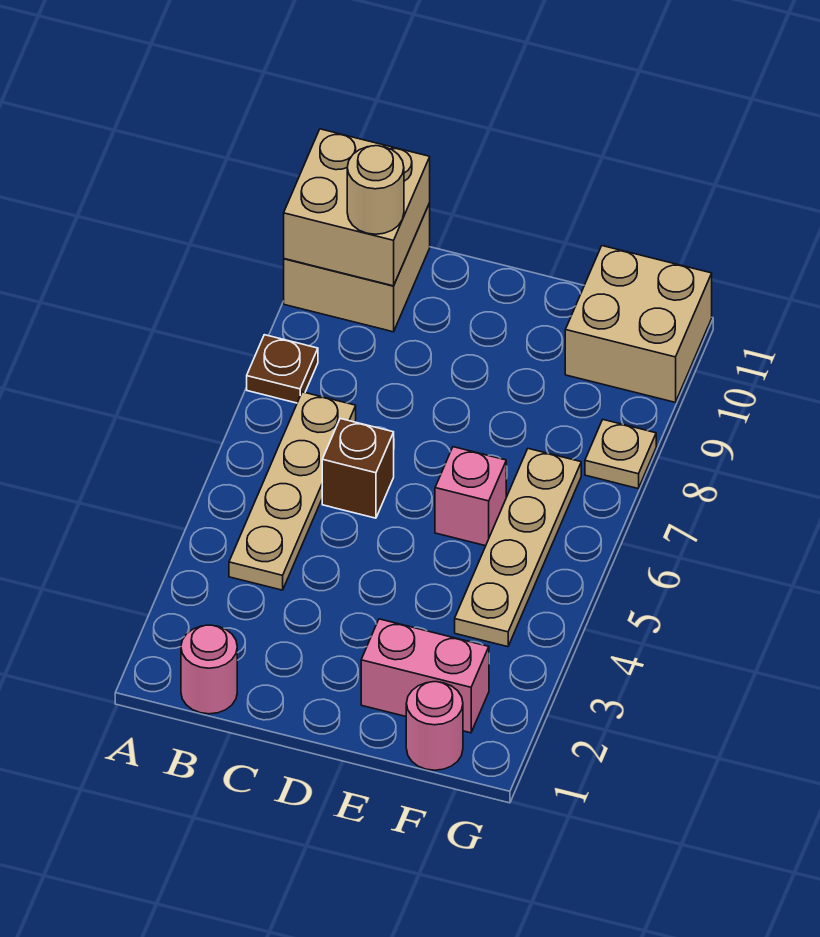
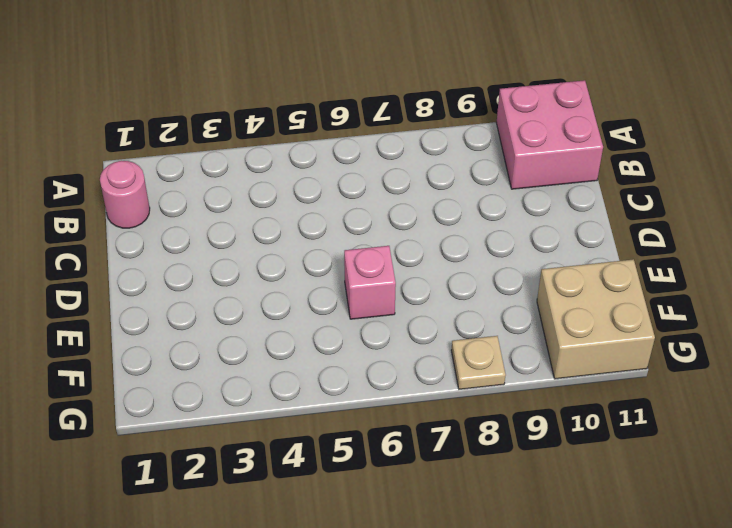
pink brick A10:B11 level 1 -> tan brick A10:B11 level 1
none -> brown plate A8 level 1
none -> tan plate B4:B7 level 1
none -> brown brick C6 level 1

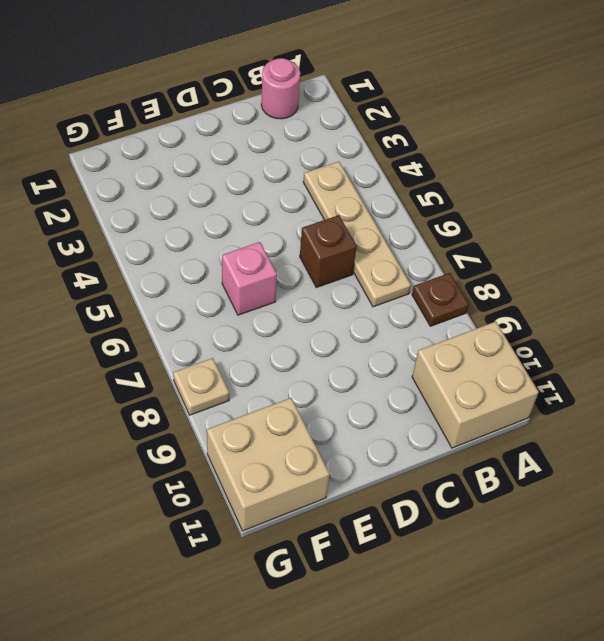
none -> pink brick E2:F2 level 1
none -> pink round brick F1 level 1
none -> tan plate F4:F7 level 1

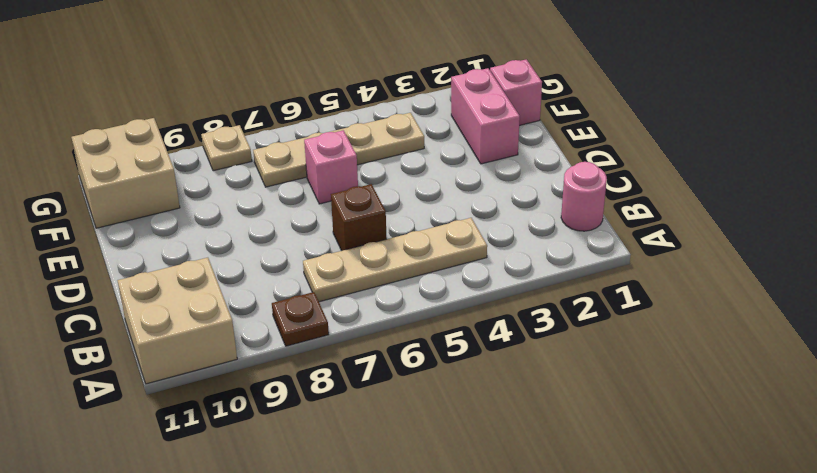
pink brick F1 level 1 -> pink round brick F1 level 1
none -> tan brick A10:B11 level 2
none -> tan round brick B10 level 3

